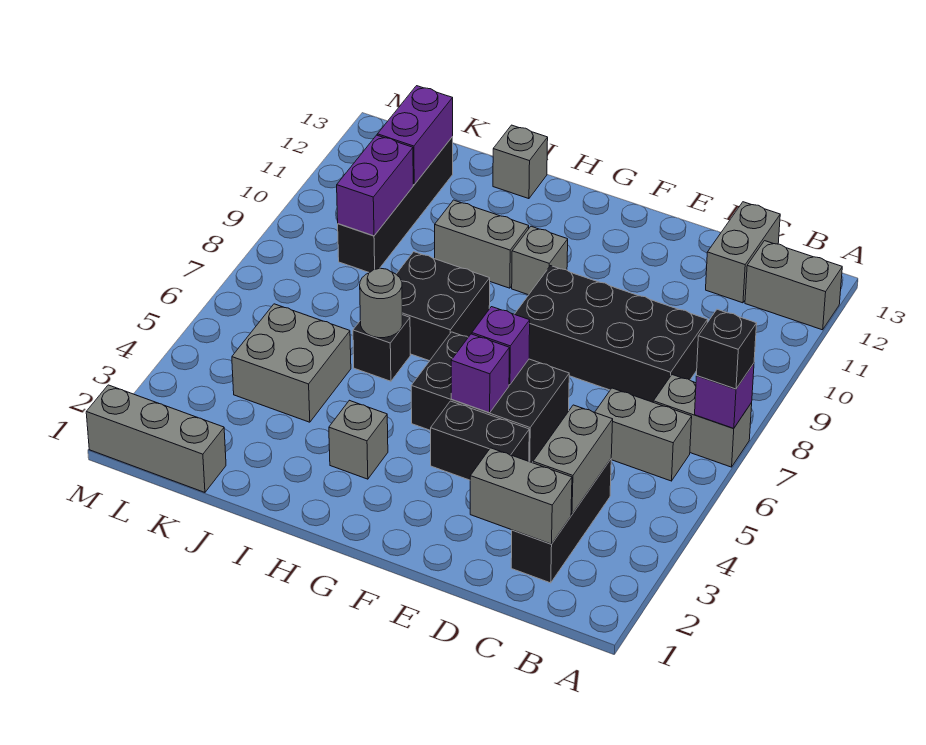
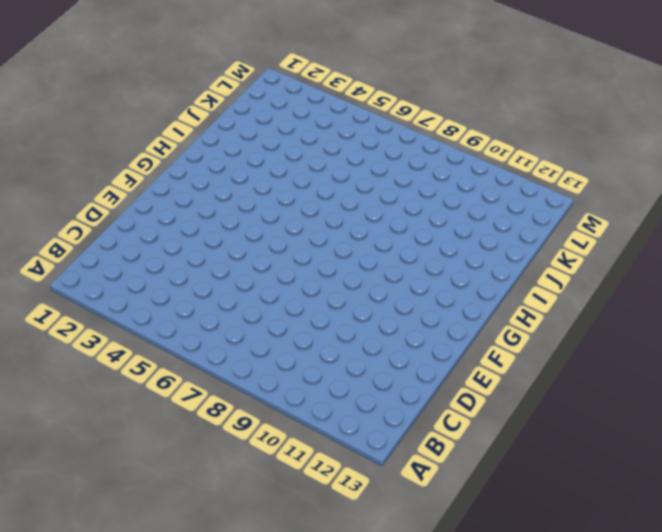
none -> grey brick A7:B7 level 1
none -> grey brick A12:B12 level 1
none -> grey brick B6:C6 level 1

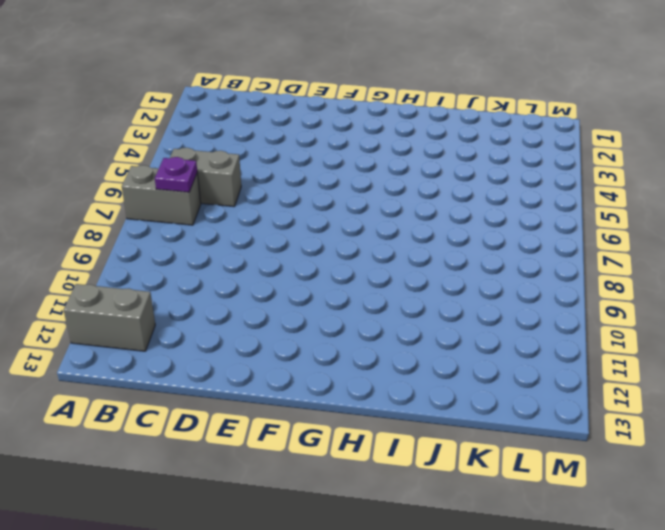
purple plate B7 level 2 -> none
none -> black brick C2:C4 level 1
none -> black brick C8:F9 level 1
none -> grey brick C12:C13 level 1

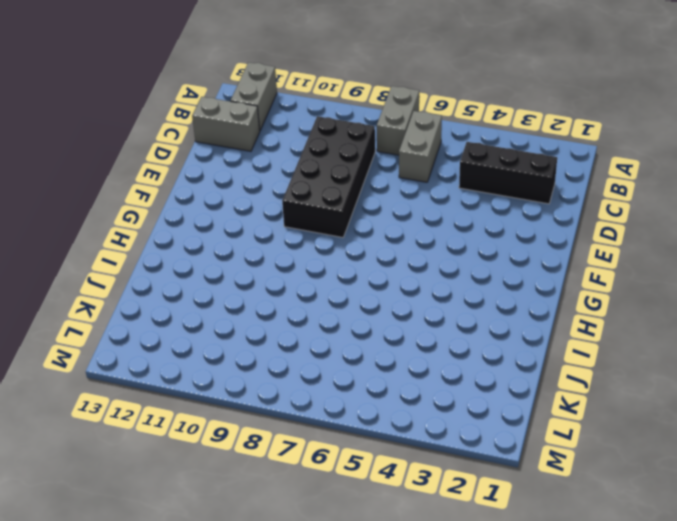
none -> black brick E4:F4 level 1
none -> black brick E5:G6 level 1
none -> grey brick G10 level 1

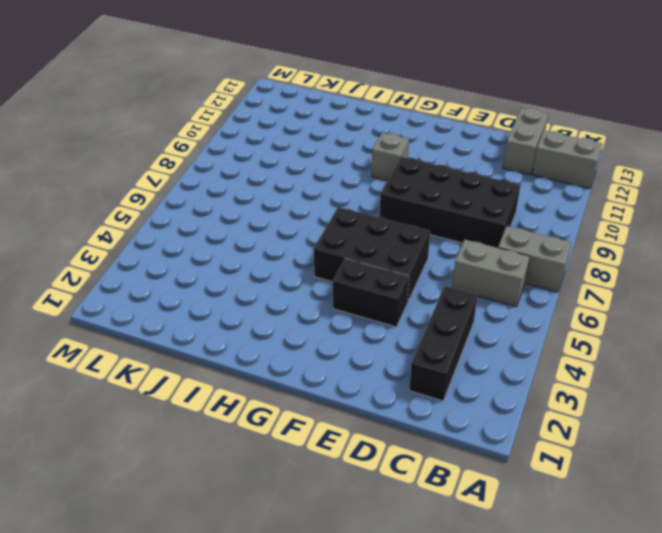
none -> grey brick H3 level 1
none -> black brick H7:I8 level 1
none -> grey brick H10:I10 level 1

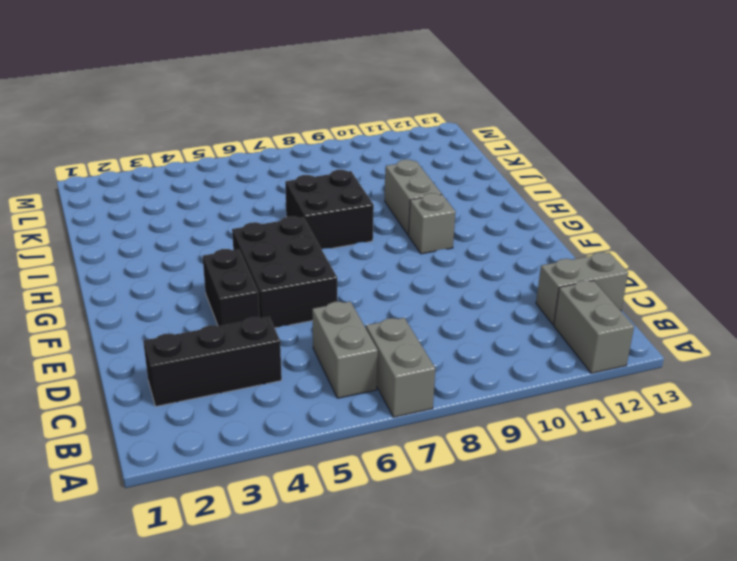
none -> black brick C8:F9 level 1
none -> grey brick H3 level 1
none -> black brick I6 level 1

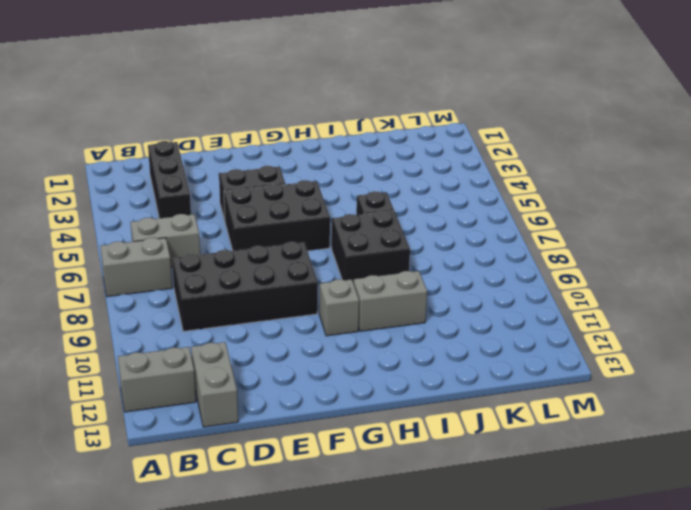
none -> grey brick H3 level 1
none -> grey brick I13 level 1
none -> grey brick J4:K5 level 1

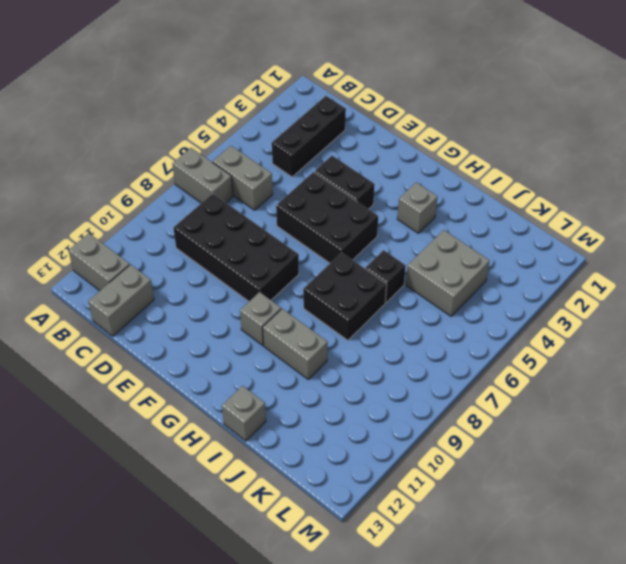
none -> grey brick K1:M1 level 1
none -> black brick K9:K12 level 1
none -> purple brick A7 level 2

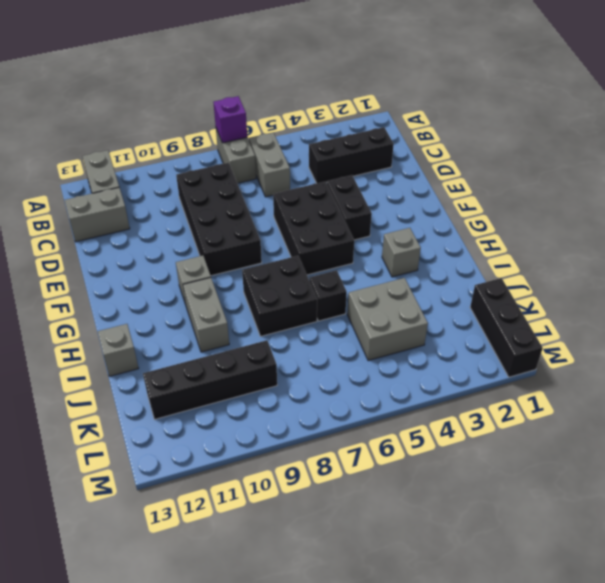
black brick K1:M1 level 1 -> grey brick K1:M1 level 1
none -> grey brick C2:D2 level 2
none -> grey brick C3:C4 level 2
none -> purple brick F5 level 2

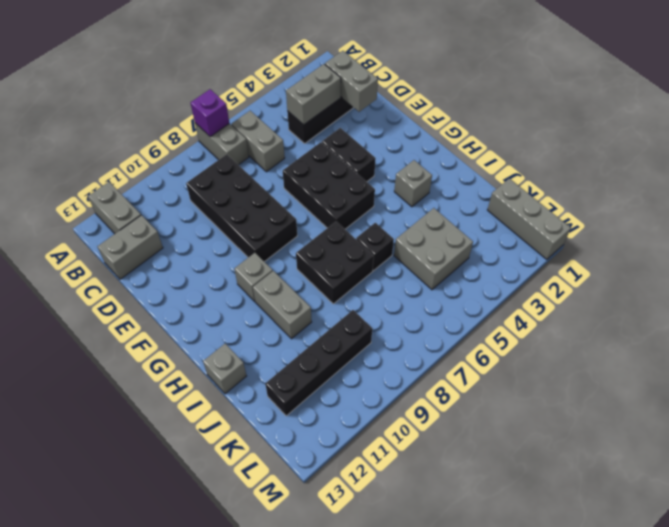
none -> purple brick F5 level 2
none -> purple brick F6 level 2
none -> grey round brick I6 level 2

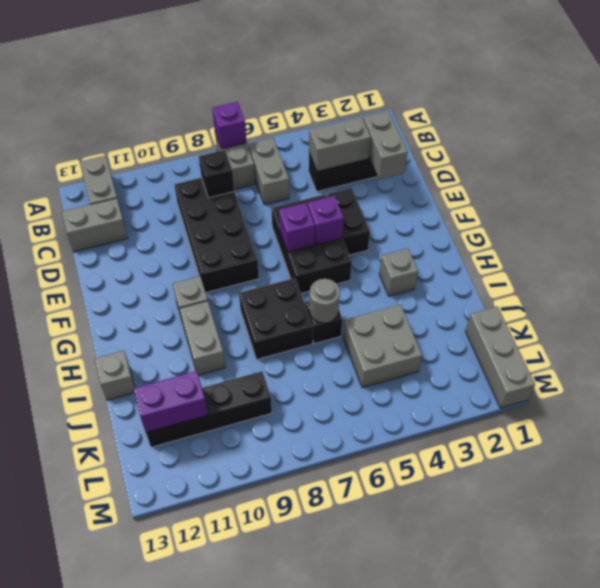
black brick C8 level 2 -> black brick A7 level 3
none -> purple brick K9:K10 level 2

